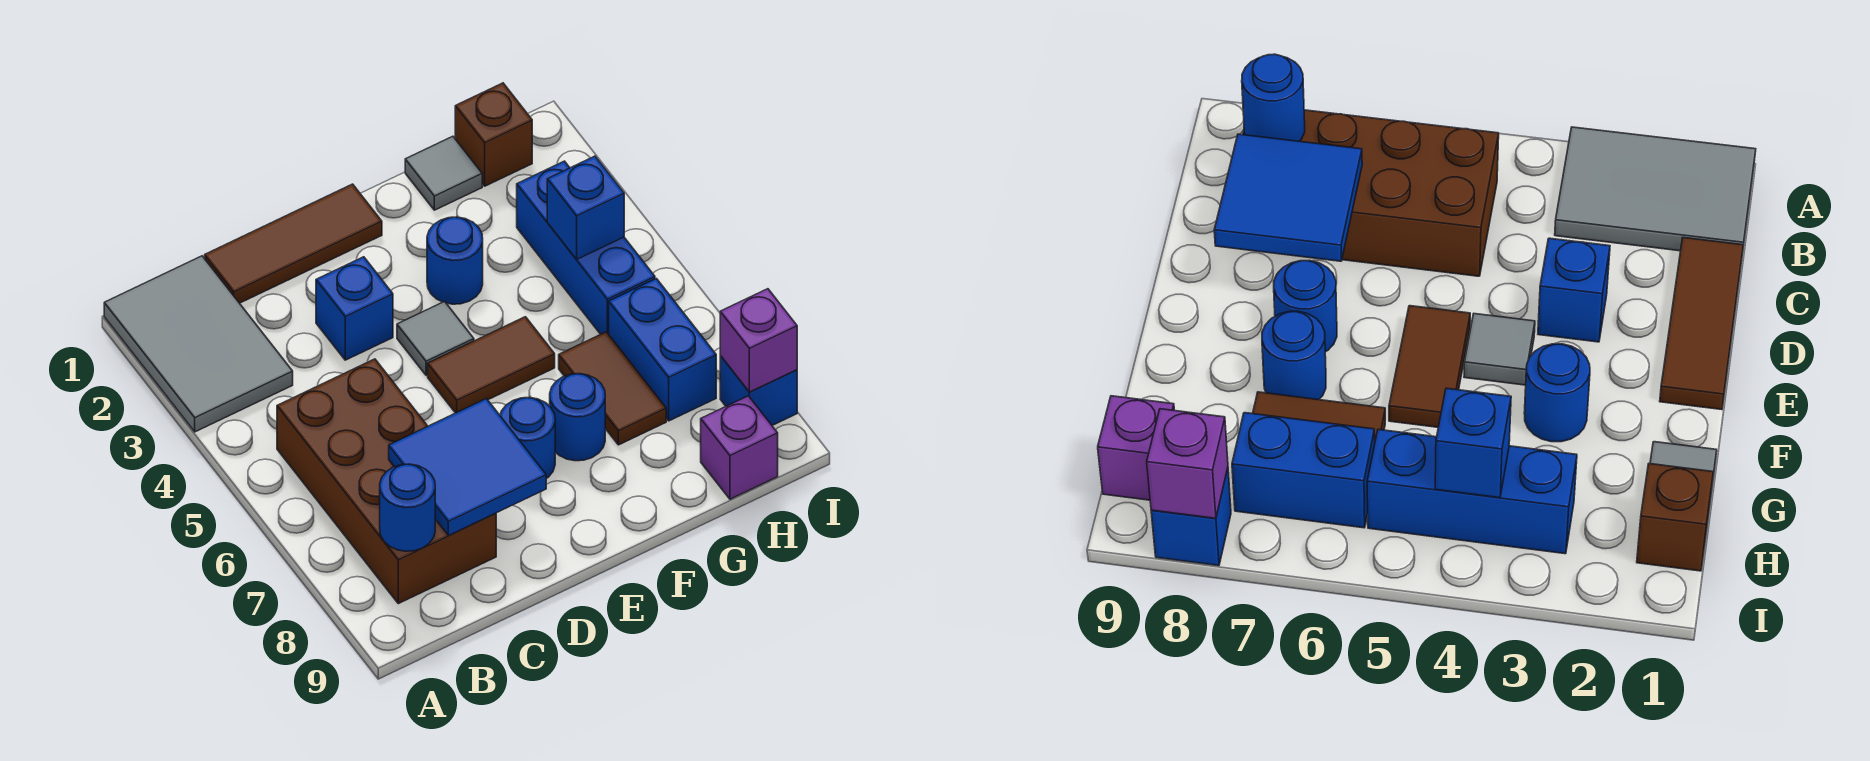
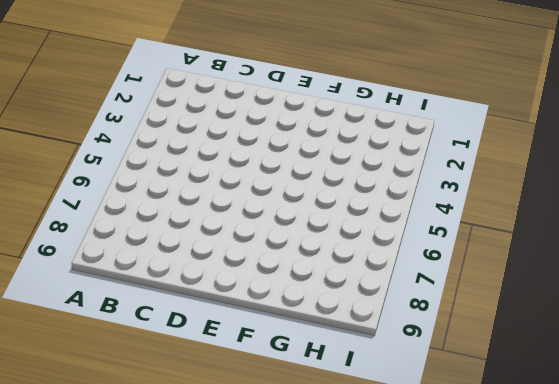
none -> grey tile A1:B3 level 1
none -> brown brick B5:C8 level 1
none -> brown tile C1:E1 level 1

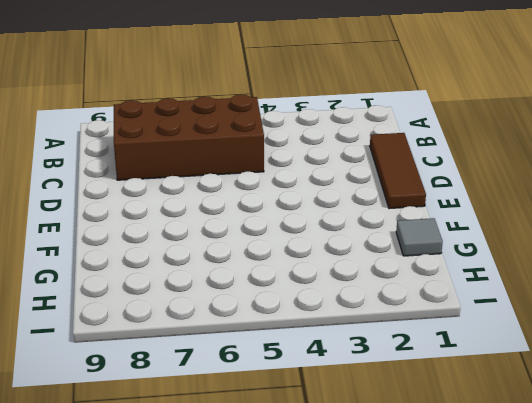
none -> grey tile A1:B3 level 1
none -> blue brick D3 level 1
none -> grey tile E4 level 1

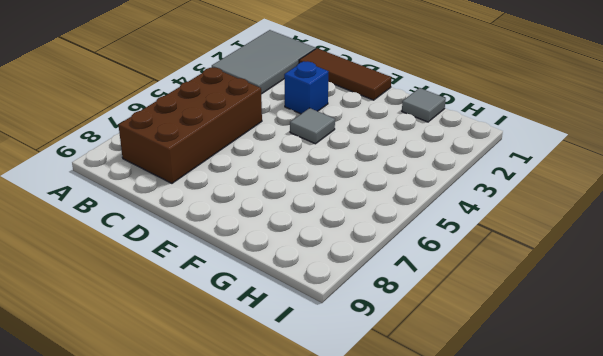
none -> brown tile E5:F5 level 1
none -> blue round brick E7 level 1
none -> blue round brick F3 level 1

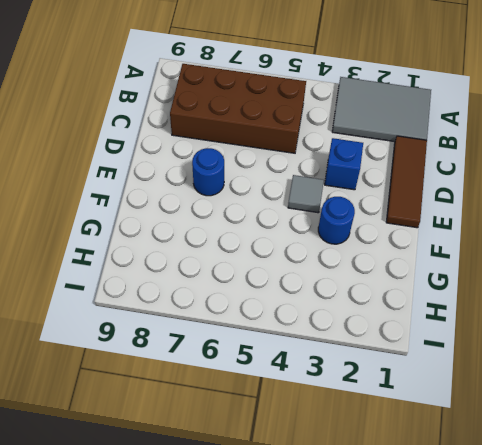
none -> brown tile E5:F5 level 1
none -> blue round brick F7 level 1
none -> grey tile G1 level 1

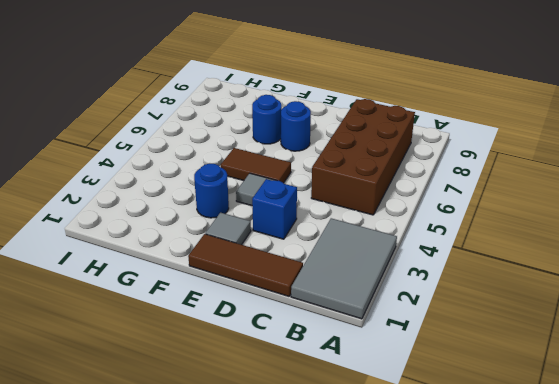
grey tile E2 level 1 -> grey tile G1 level 1
none -> brown tile G6:G7 level 1
none -> brown brick H1 level 1
none -> blue brick H3:H5 level 1

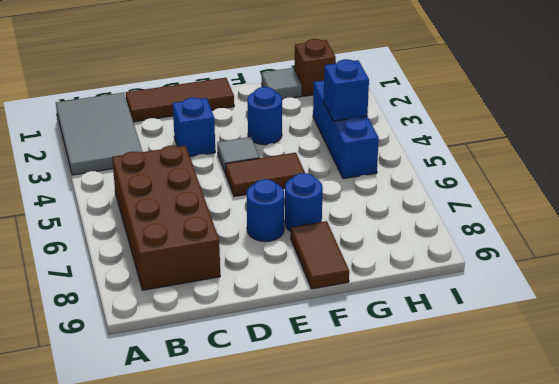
brown tile F8:F9 level 1 -> brown tile G6:G7 level 1
none -> blue brick H6:H7 level 1
none -> purple brick H9 level 1
none -> blue brick I8 level 1

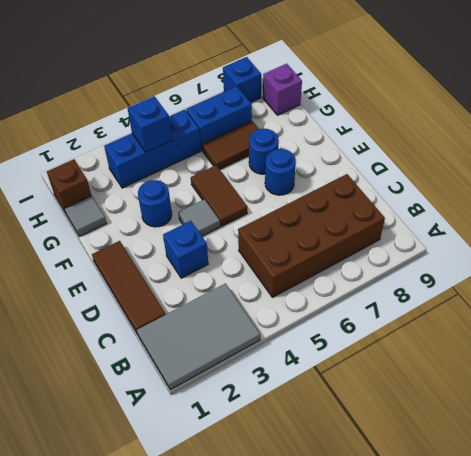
none -> blue round brick B8 level 2
none -> blue tile C7:D8 level 2
none -> purple brick I8 level 2

